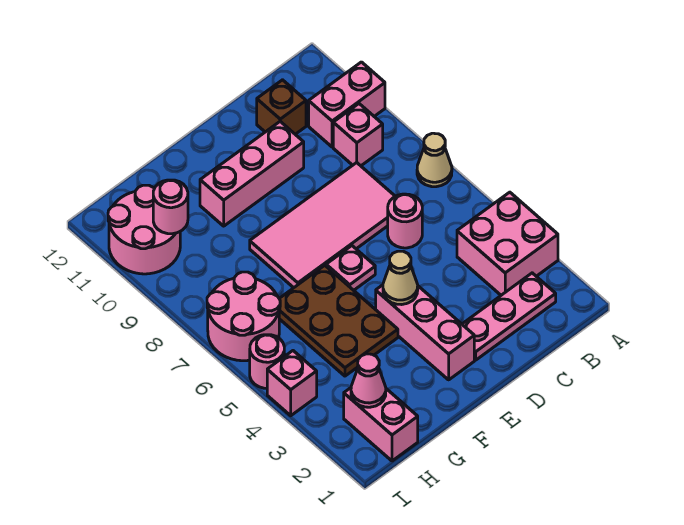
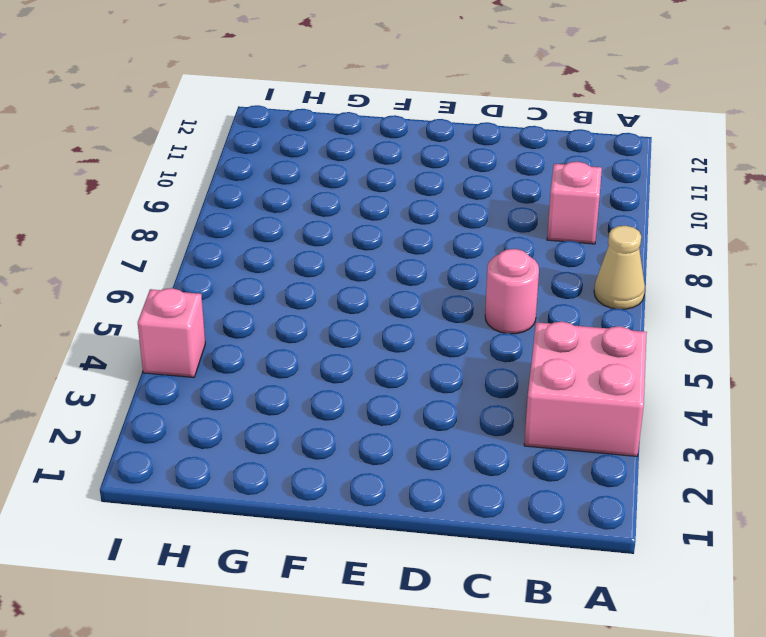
none -> pink brick A10:B10 level 1
none -> pink plate B2:D2 level 1
none -> pink tile C7:F8 level 1

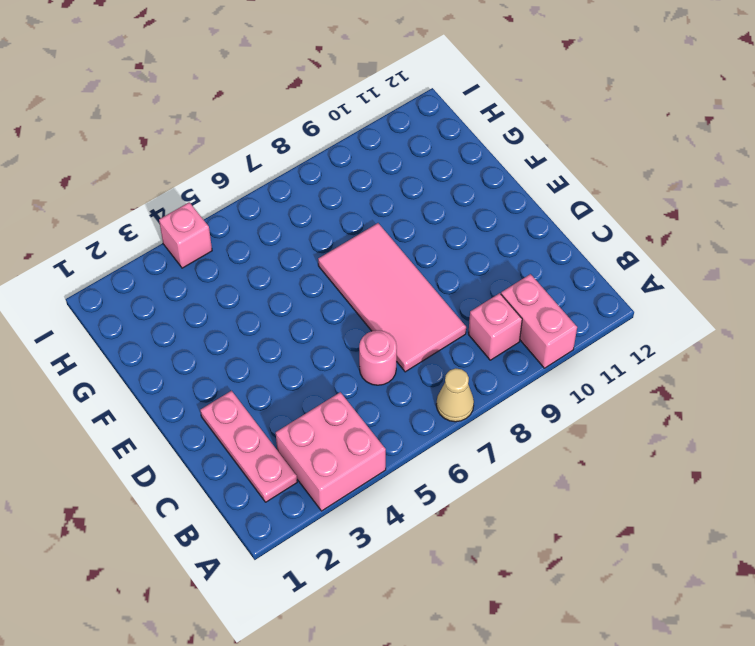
none -> brown brick C11 level 1
none -> pink brick D10:F10 level 1
none -> pink brick E2:E4 level 1

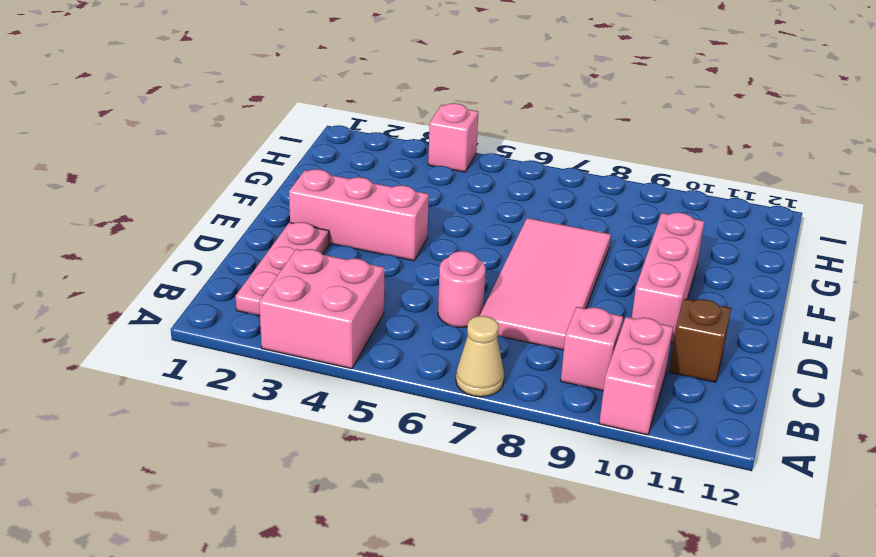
none -> pink plate E6 level 1
none -> brown plate F4:G6 level 1
none -> pink brick H1:H2 level 1

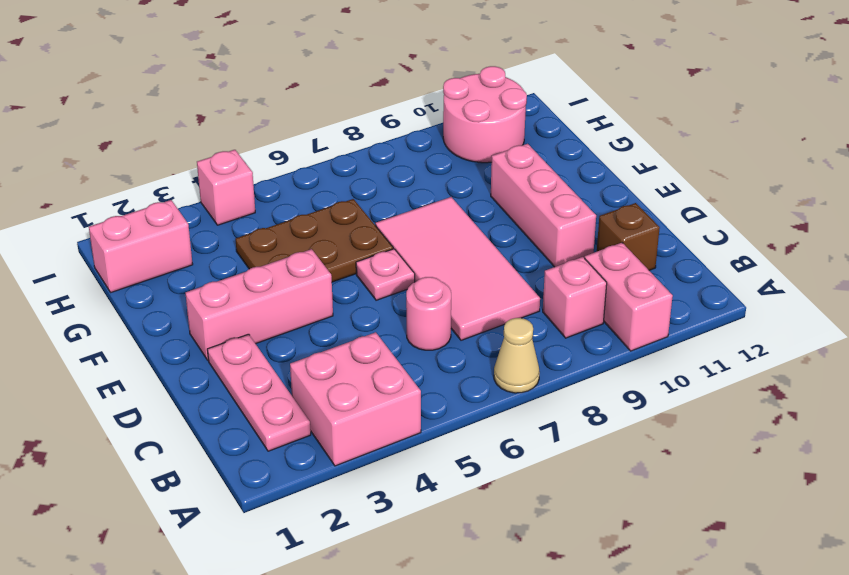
none -> pink round brick H6:I7 level 1
none -> pink round brick I5 level 1
none -> tan cone E4 level 2

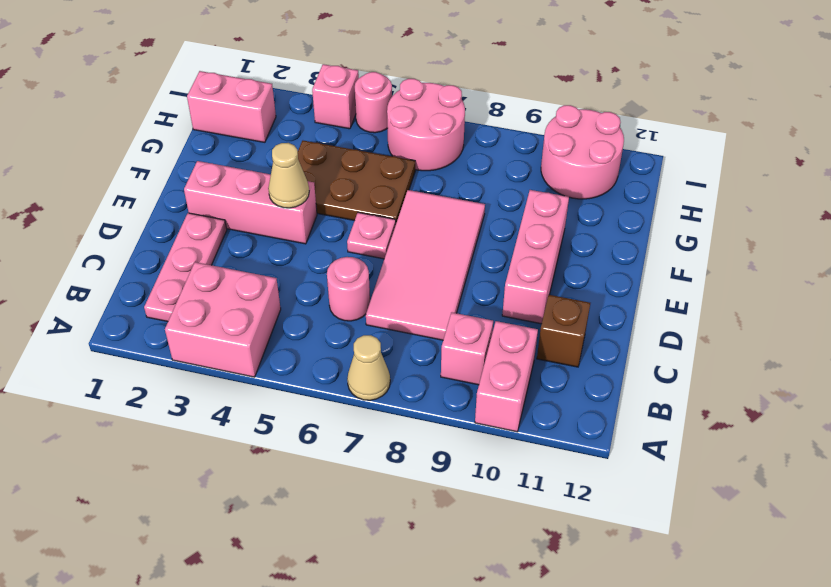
none -> pink cone H2 level 2
none -> pink round brick H10 level 2

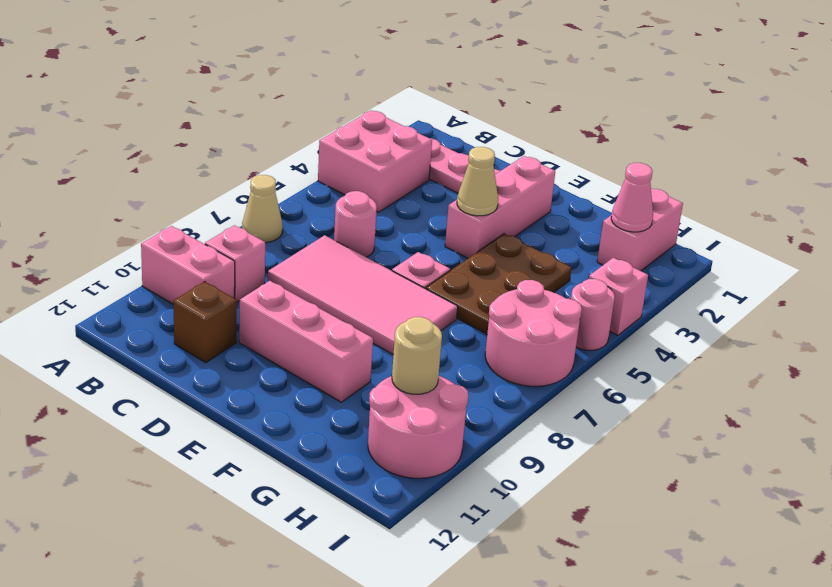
tan round brick H10 level 2 -> pink round brick H10 level 2

